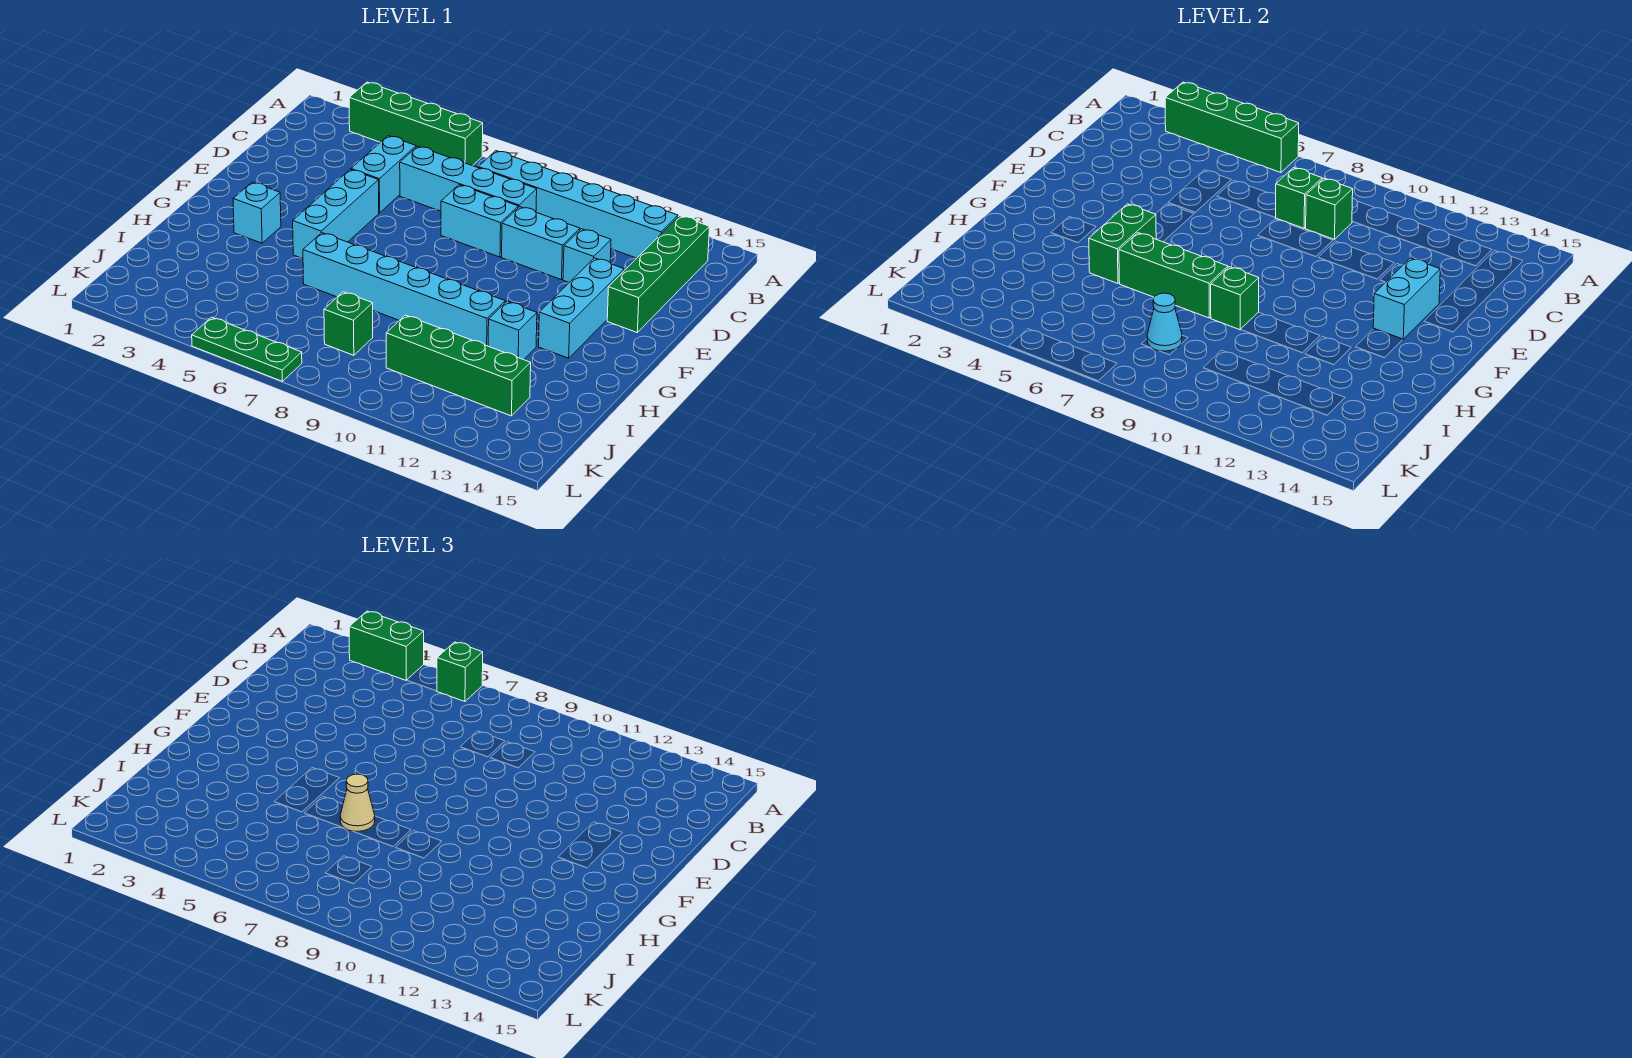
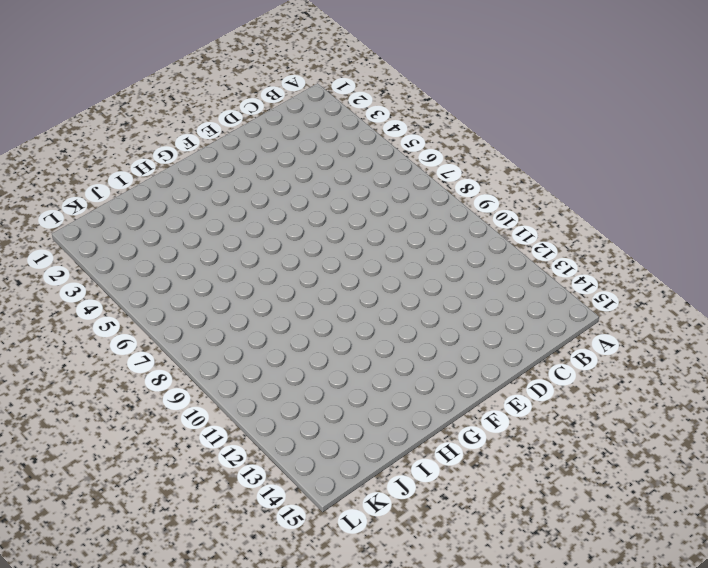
none -> green brick A3:A6 level 1
none -> cyan brick B8:B13 level 1
none -> green brick B14:E14 level 1

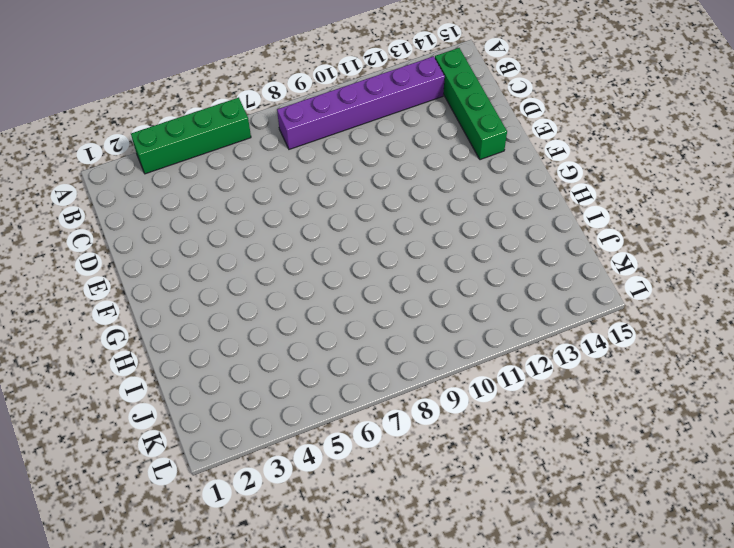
purple brick B8:B13 level 1 -> cyan brick B8:B13 level 1
none -> cyan brick C5:D5 level 1
none -> cyan brick C6:C9 level 1
none -> cyan brick D8:D9 level 1

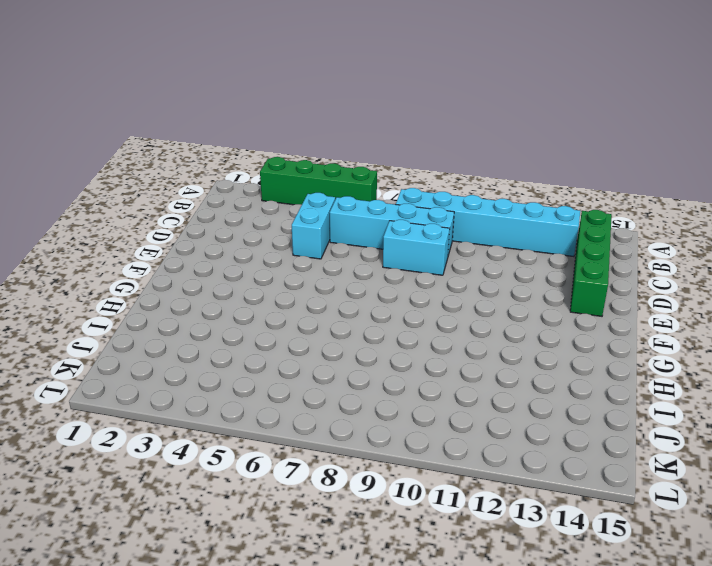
none -> cyan brick D10:D11 level 1
none -> cyan brick D12 level 1
none -> cyan brick E5:G5 level 1

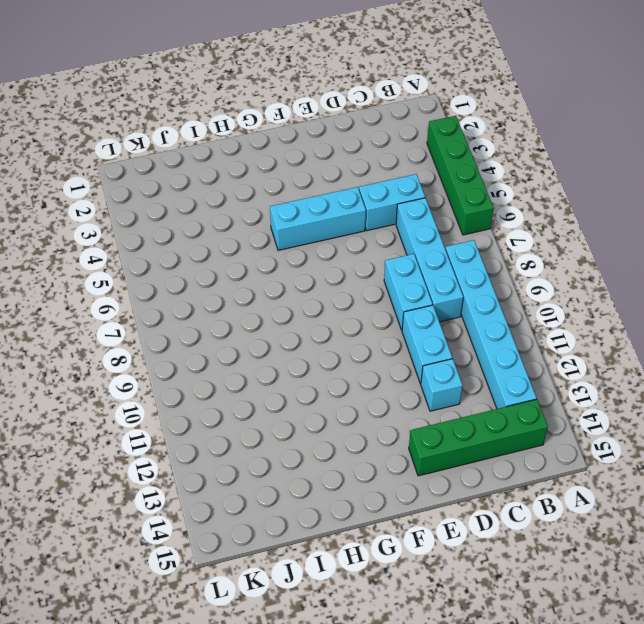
none -> cyan brick E13:G13 level 1
none -> cyan brick G3 level 1
none -> cyan brick H6:H11 level 1

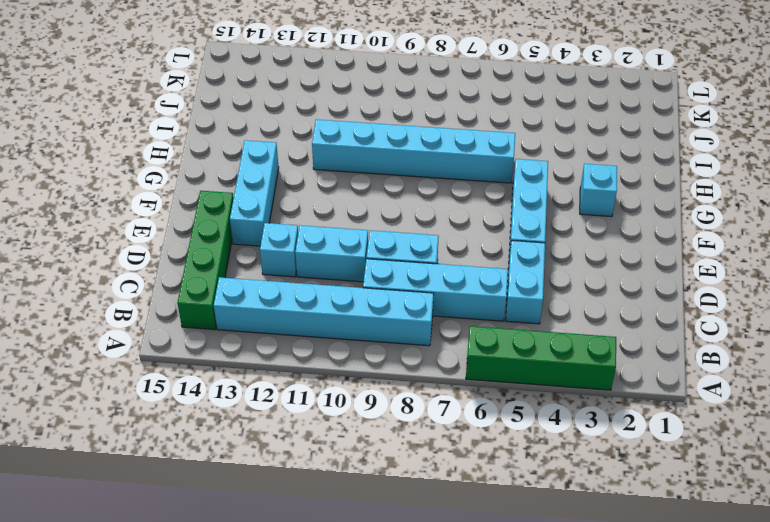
none -> cyan brick H12 level 1
none -> green brick J8 level 1
none -> green brick J10:J13 level 1

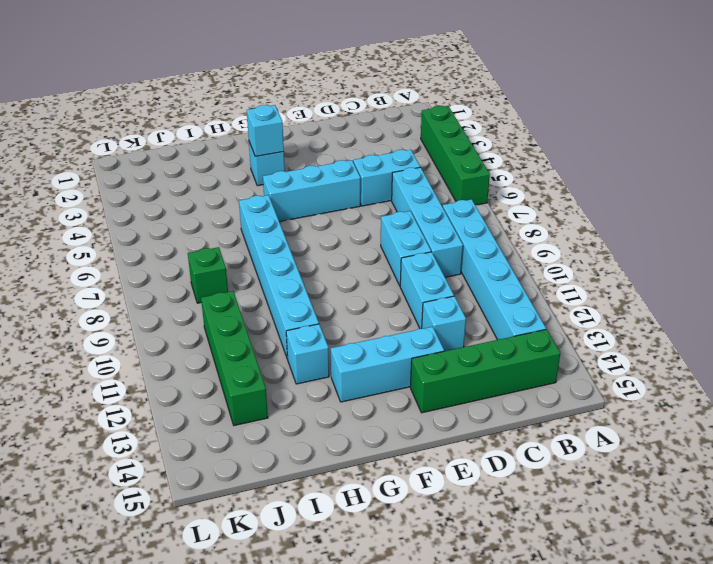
cyan brick G3 level 2 -> none
none -> green plate L5:L7 level 1
none -> green brick A3:A6 level 2
none -> green brick C8 level 2

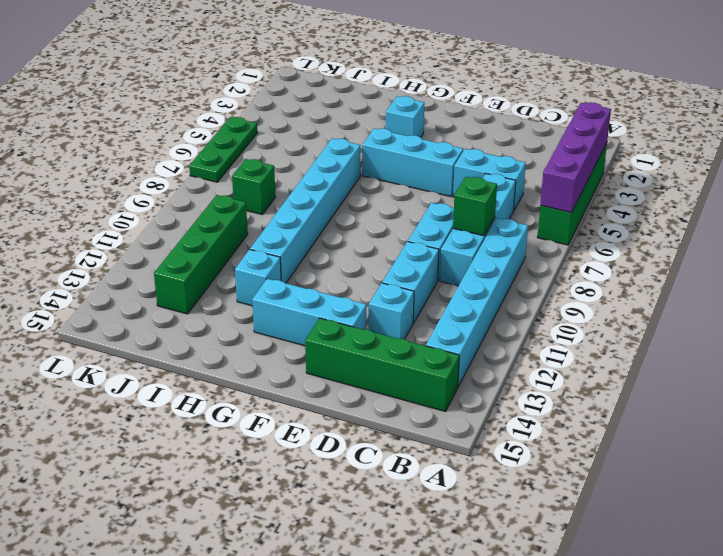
purple brick A3:A6 level 2 -> green brick A3:A6 level 2
none -> green brick C9 level 2
none -> cyan brick E13:F13 level 2
none -> green brick G5:H5 level 2

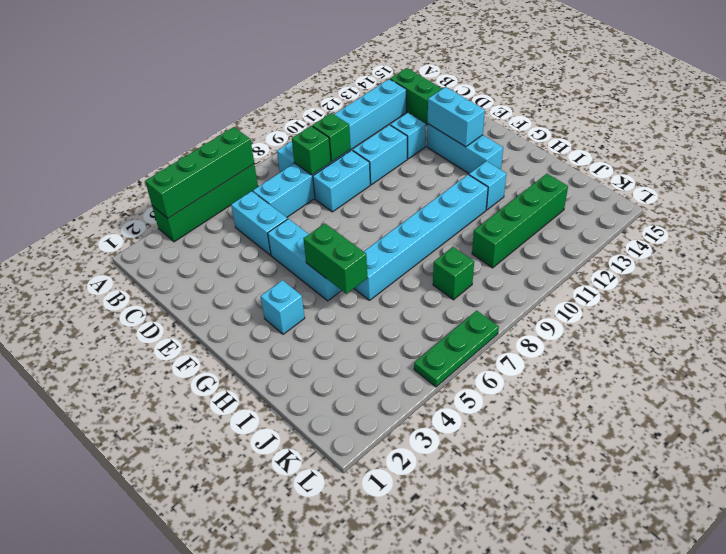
none -> green brick H6:H8 level 2
none -> green brick H9 level 2
none -> cyan cone J8 level 2

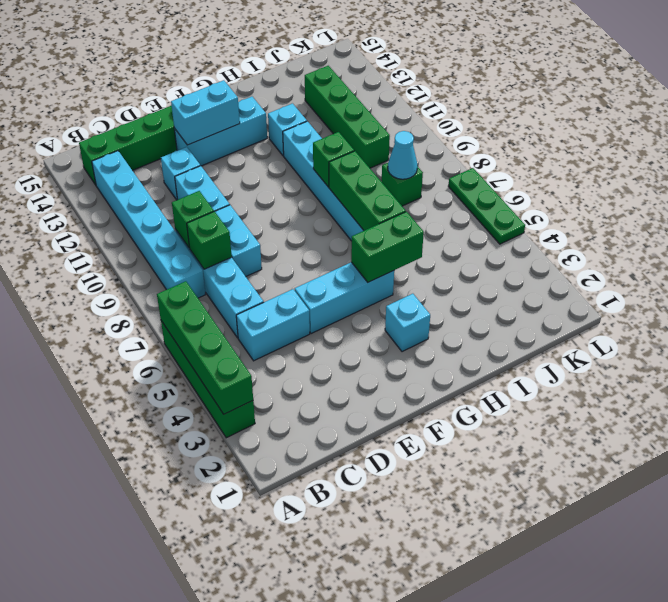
none -> green brick A3:A4 level 3
none -> green brick A6 level 3
none -> tan cone H7 level 3

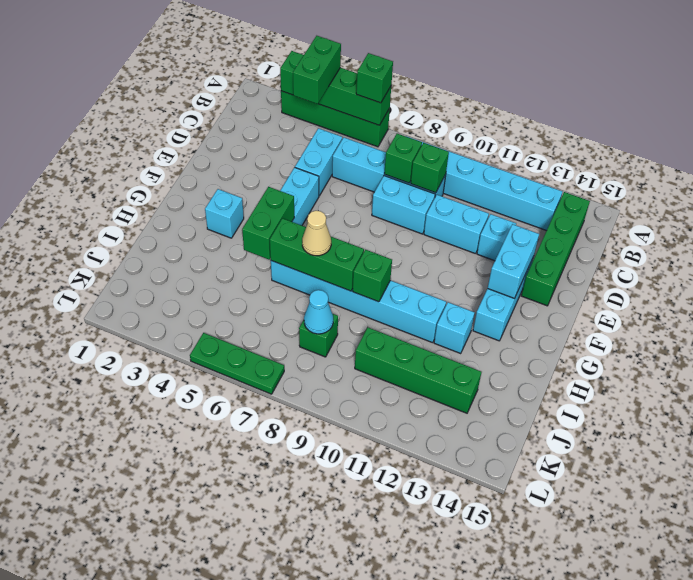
green brick A4:B4 level 3 -> green brick A3:A4 level 3

